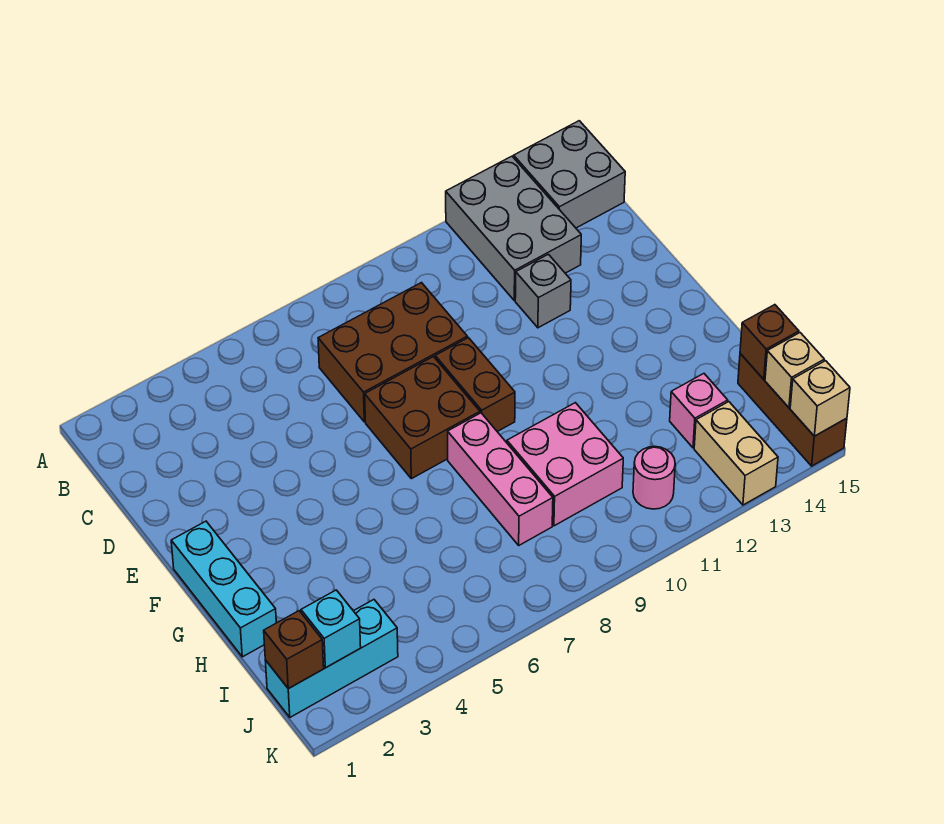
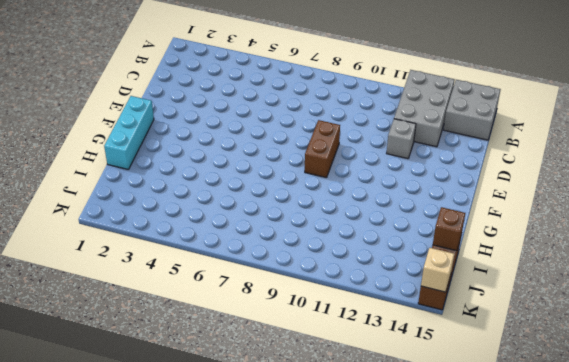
none -> brown brick C7:D9 level 1
none -> brown brick E7:F8 level 1
none -> pink brick G8:I8 level 1

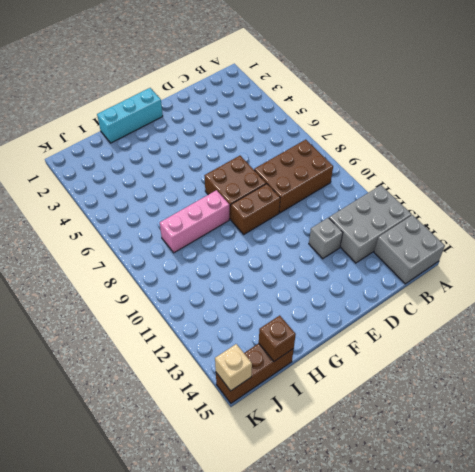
brown brick B8:D9 level 1 -> brown brick C7:D9 level 1
none -> pink brick H9:I10 level 1
none -> pink brick I13 level 1
none -> cyan brick J1:J3 level 1

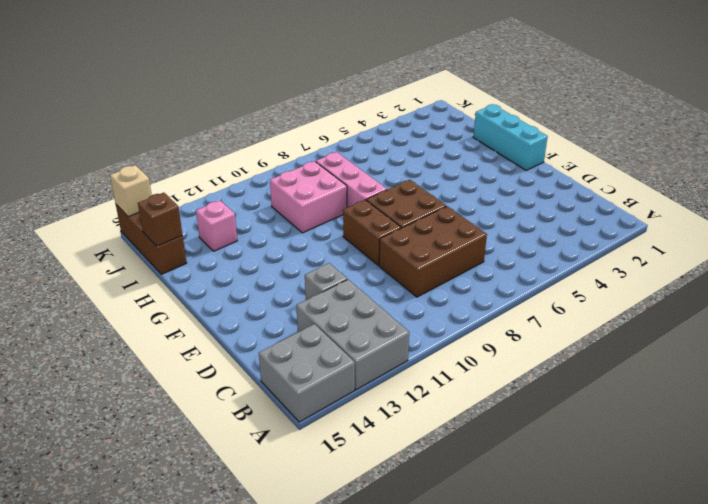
none -> cyan brick J1:J3 level 1
none -> pink round brick J11 level 1
none -> tan brick J13:K13 level 1

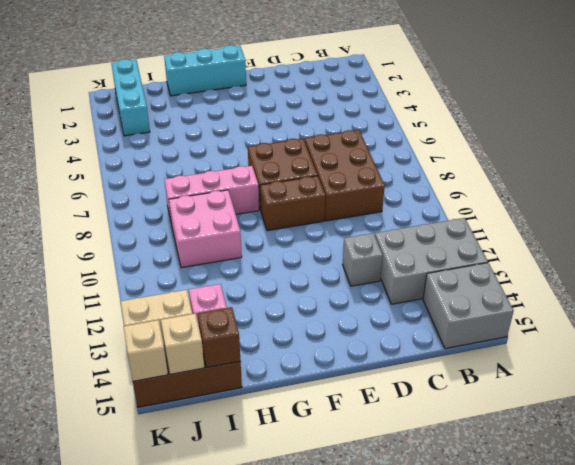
none -> pink round brick J11 level 1
none -> brown brick J1 level 2
none -> cyan brick J2 level 2

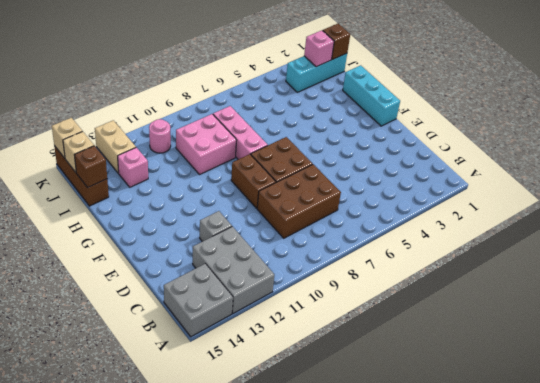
pink brick J2 level 2 -> cyan brick J2 level 2

